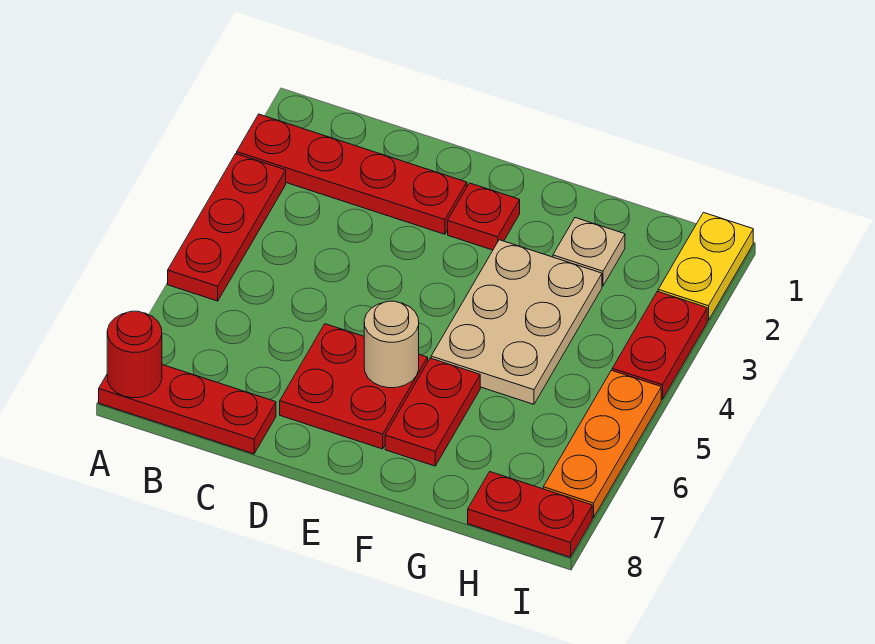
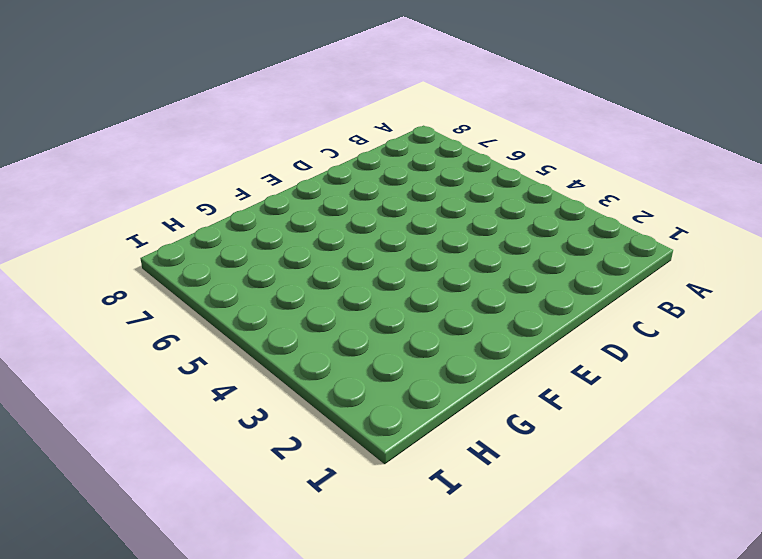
none -> red plate A2:D2 level 1
none -> red plate A3:A5 level 1
none -> red plate A8:C8 level 1

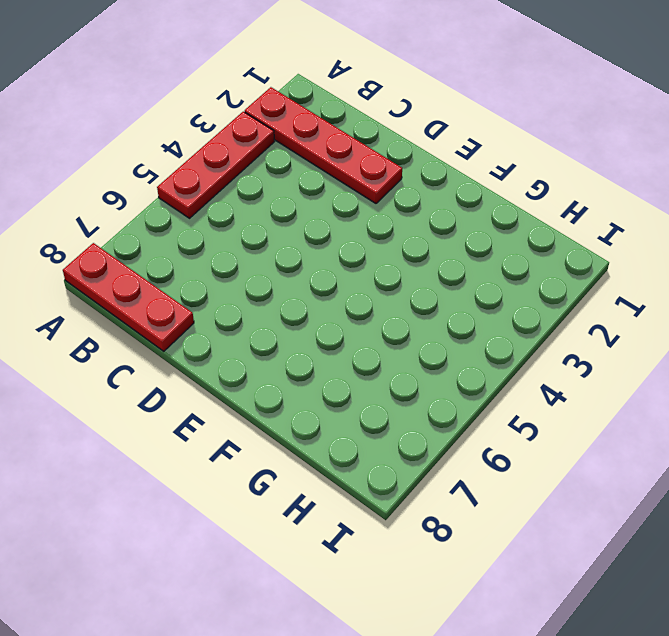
none -> red plate D6:E7 level 1
none -> red plate E2 level 1
none -> tan plate F3:G5 level 1

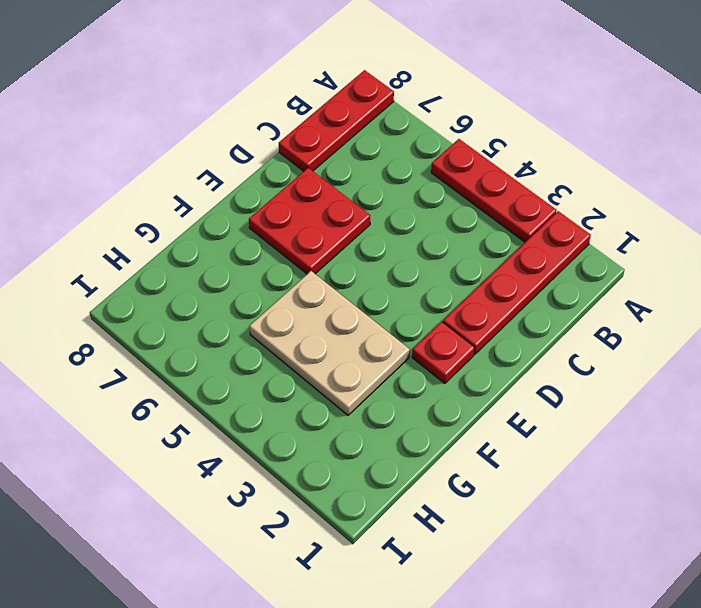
none -> red plate F6:F7 level 1
none -> tan plate G2 level 1
none -> red plate H8:I8 level 1

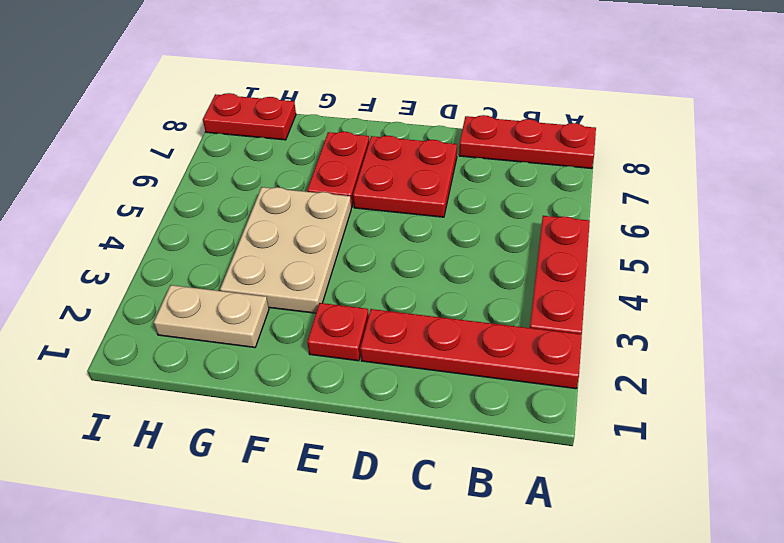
tan plate G2:H2 level 1 -> tan plate G2 level 1
none -> yellow plate I1:I2 level 1
none -> red plate I3:I4 level 1
none -> orange plate I5:I7 level 1

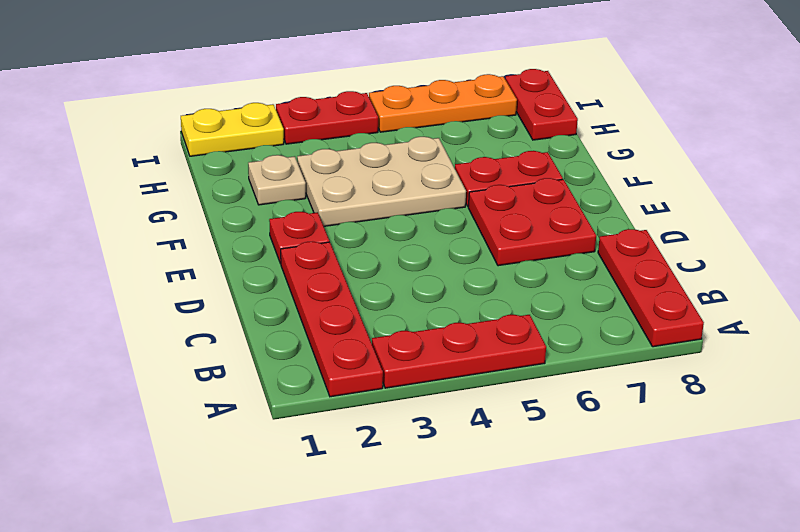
none -> red round brick A8 level 2
none -> tan round brick E6 level 2

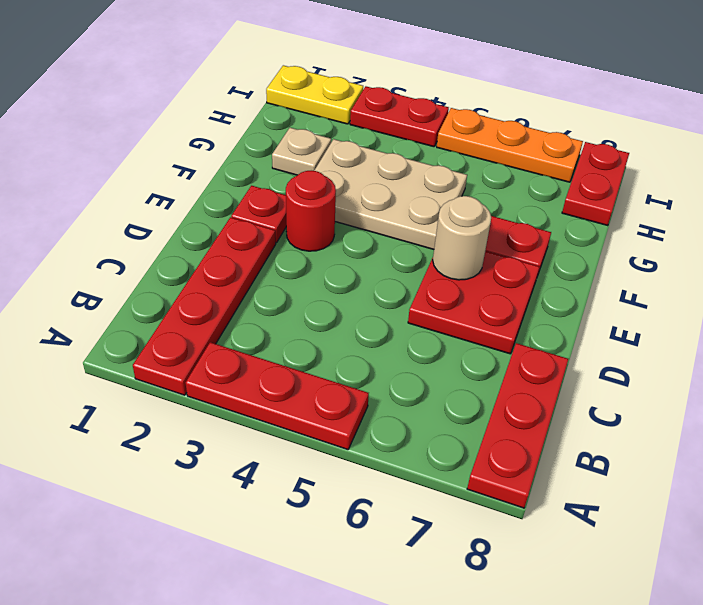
red round brick E3 level 1 -> red round brick A8 level 2

